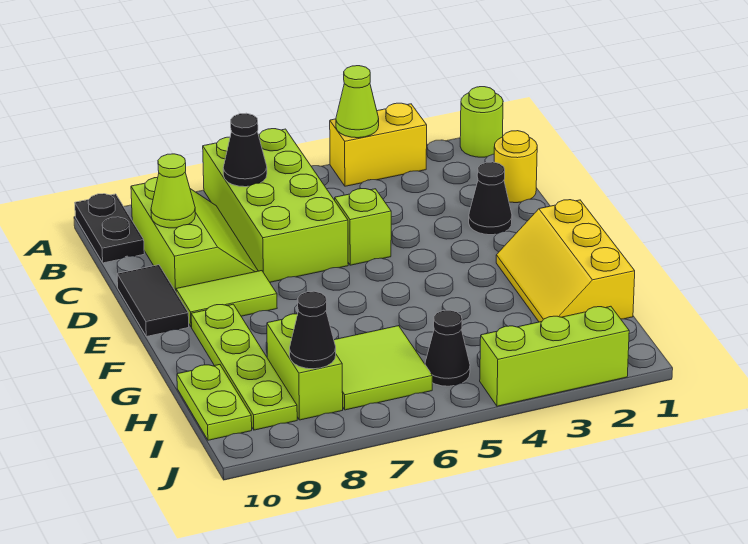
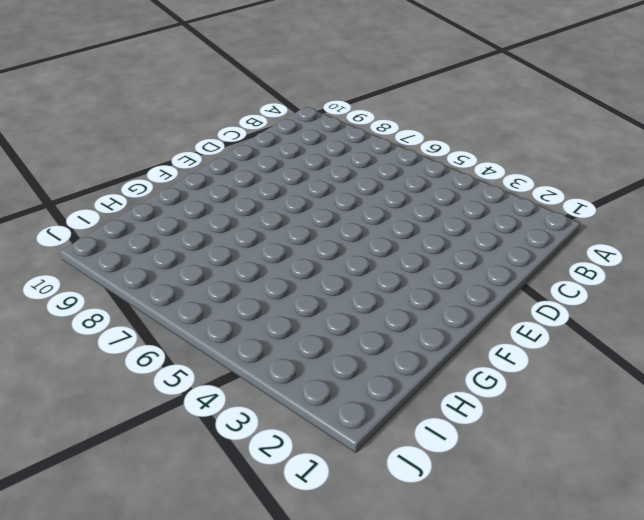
none -> lime round brick A1 level 1
none -> yellow brick A3:A4 level 1
none -> lime brick A6:D7 level 1

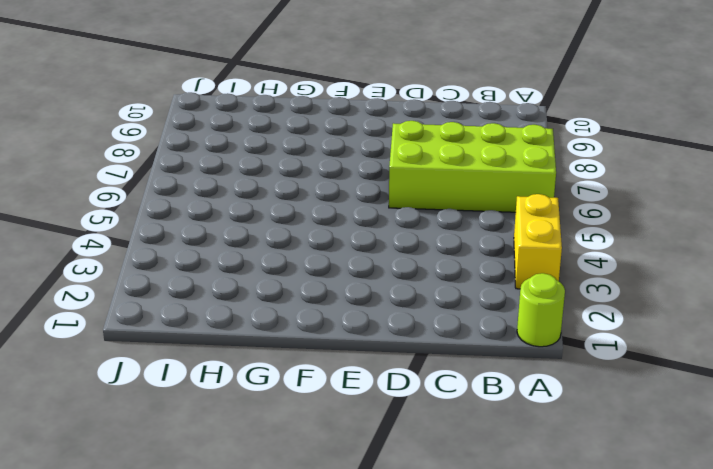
none -> black plate A10:B10 level 1
none -> lime slope B8:D9 level 1 top 9
none -> yellow round brick C1 level 1

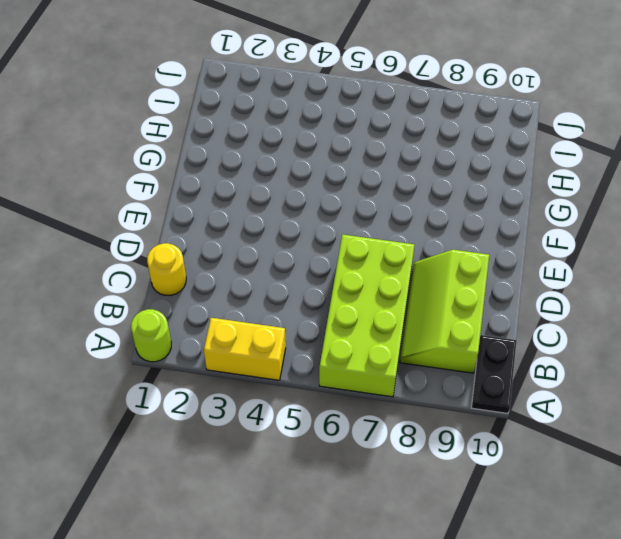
none -> black cone D2 level 1
none -> lime brick D5 level 1
none -> black tile D10:E10 level 1

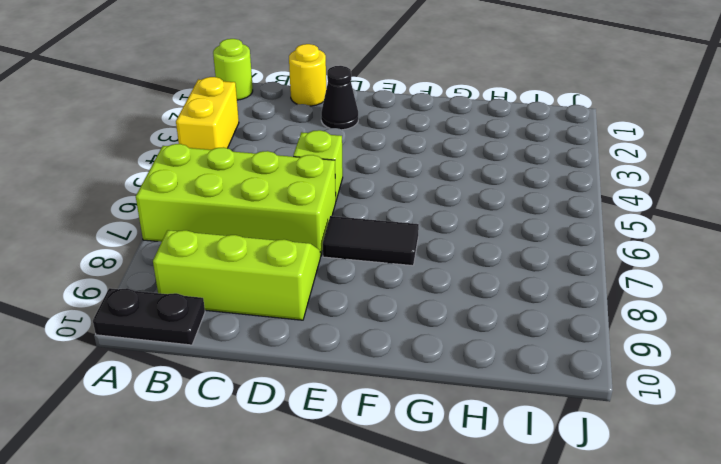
black tile E7:F7 level 1 -> black tile D10:E10 level 1
none -> lime tile E8:E9 level 1
none -> yellow slope F1:H2 level 1 top 1
none -> lime plate F9:I9 level 1

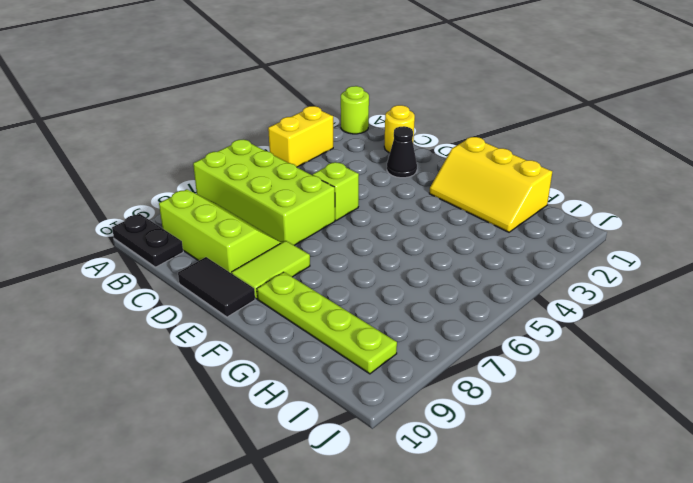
none -> lime tile H6:I7 level 1
none -> lime brick H8:I8 level 1
none -> lime plate H10:I10 level 1

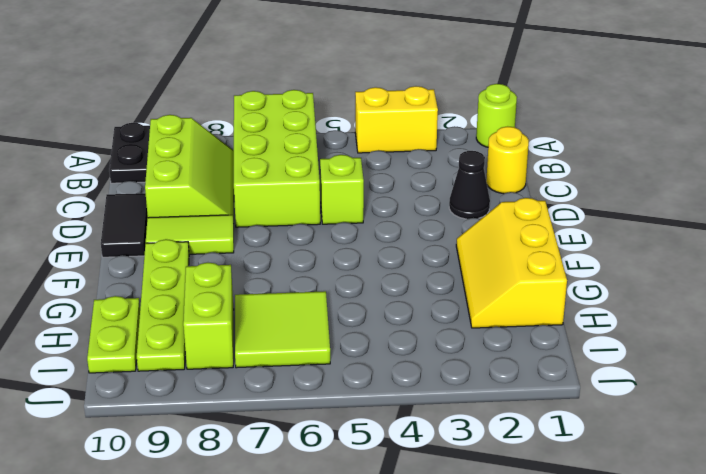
none -> black cone I5 level 1
none -> lime brick J2:J4 level 1
none -> lime cone A4 level 2

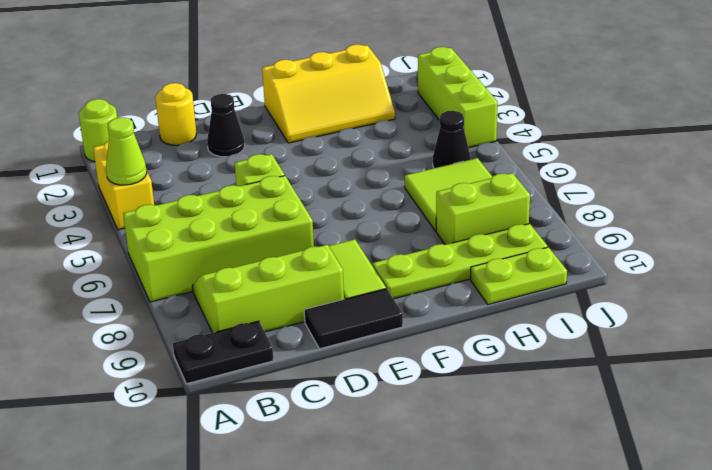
none -> black cone B7 level 2
none -> lime cone C9 level 2
none -> black cone I8 level 2

